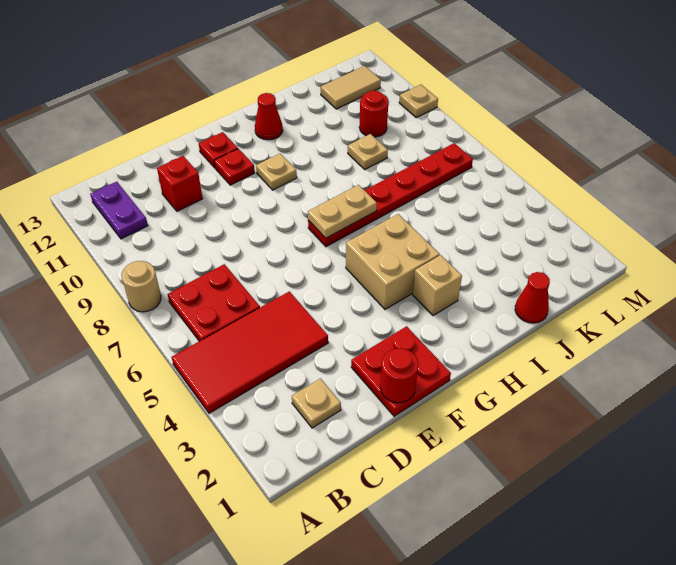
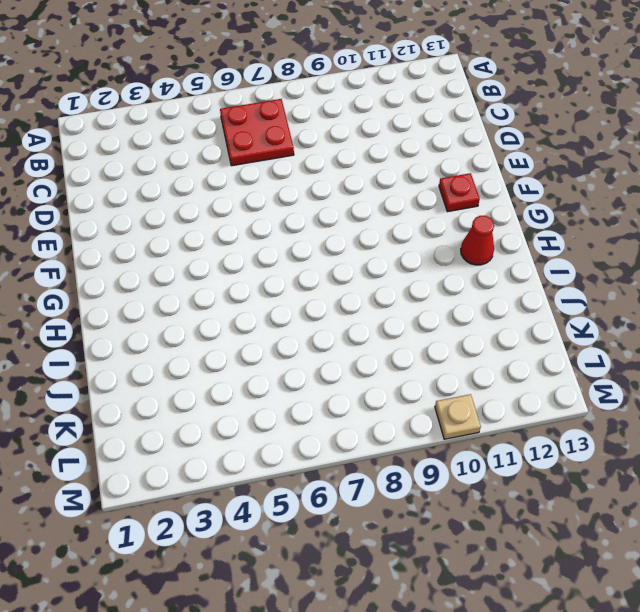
none -> red tile A4:D5 level 1
none -> tan round brick A8 level 1
none -> purple plate B11:B12 level 1

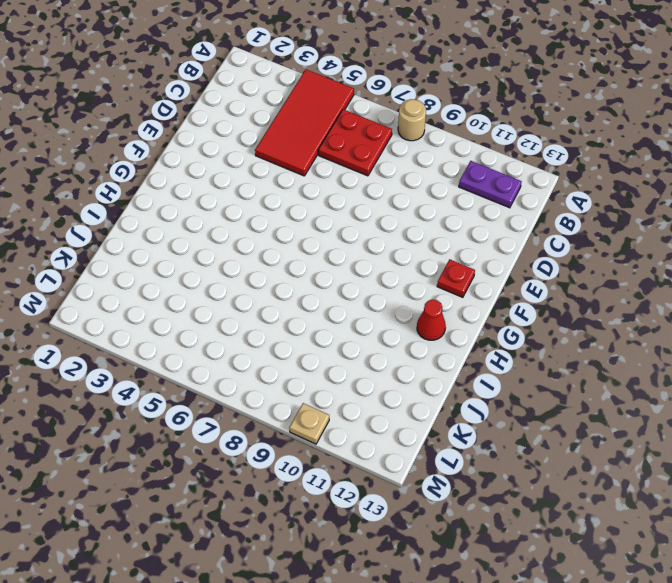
none -> tan plate C2 level 1
none -> red brick D11 level 1
none -> red plate E1:F2 level 1

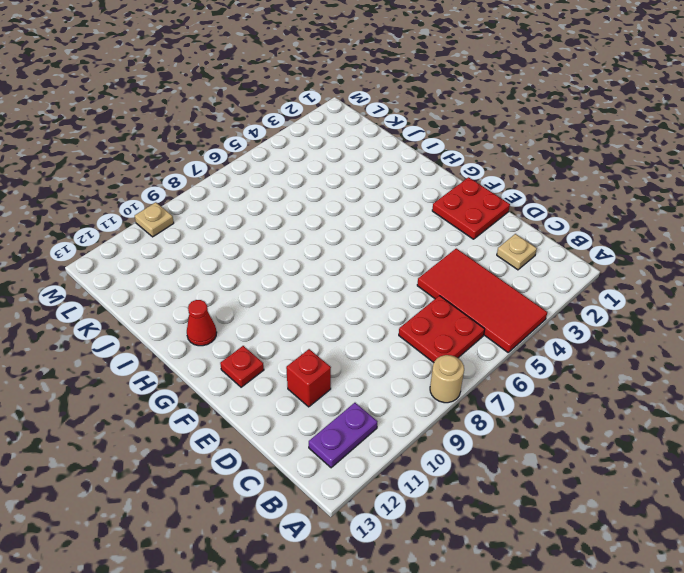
none -> red plate F11 level 1
none -> tan brick G4:H5 level 1
none -> red plate G7:L7 level 1

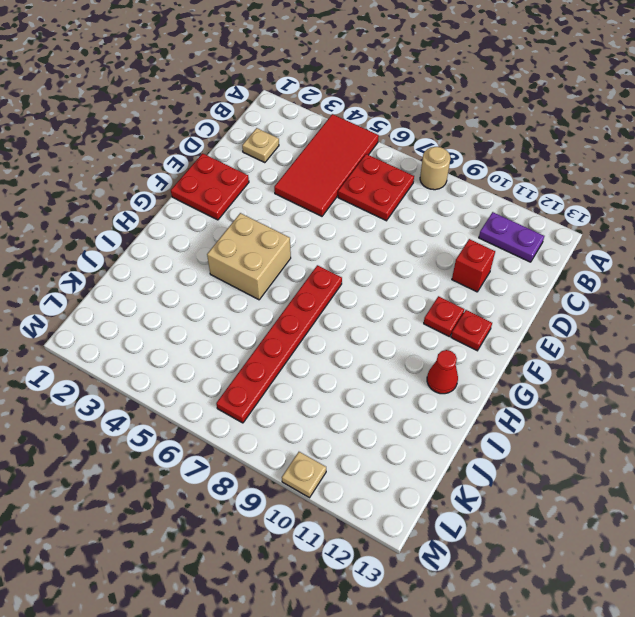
none -> tan plate G10 level 1
none -> tan brick H3 level 1
none -> red cone J1 level 1

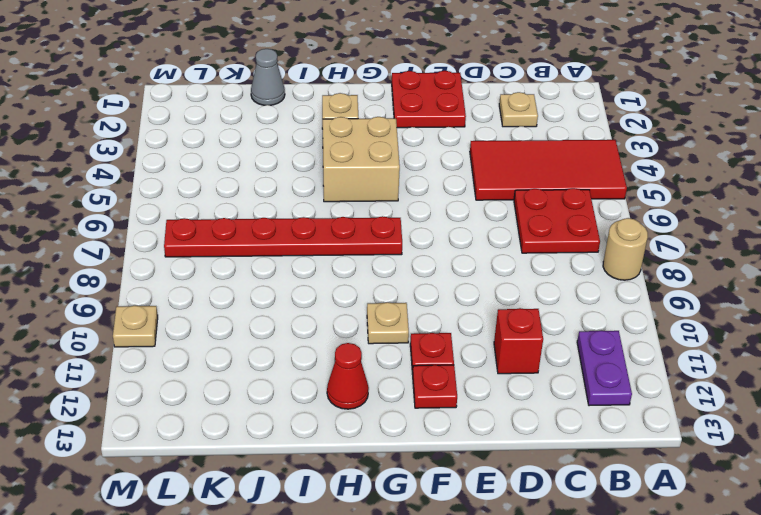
grey cone J1 level 1 -> red cone J1 level 1
none -> tan plate J9 level 1
none -> red round brick K10 level 1
none -> tan tile K12:L12 level 1

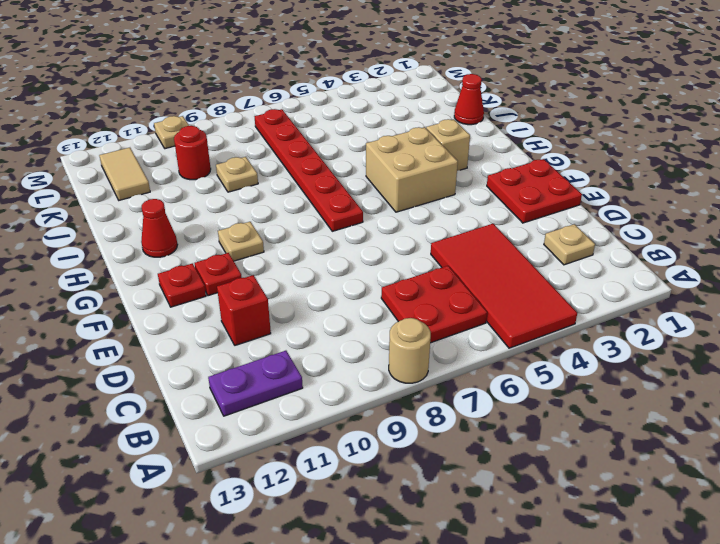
none -> red round brick E1 level 2
none -> tan plate G7:H7 level 2

